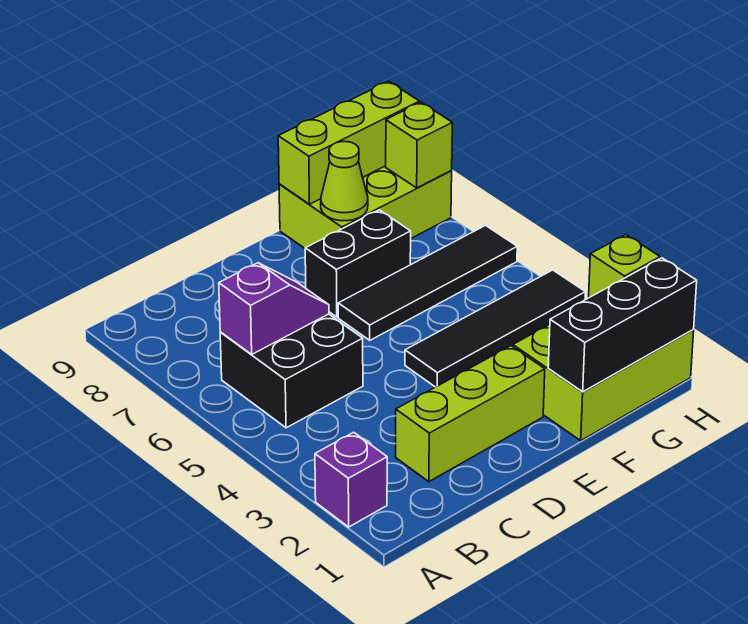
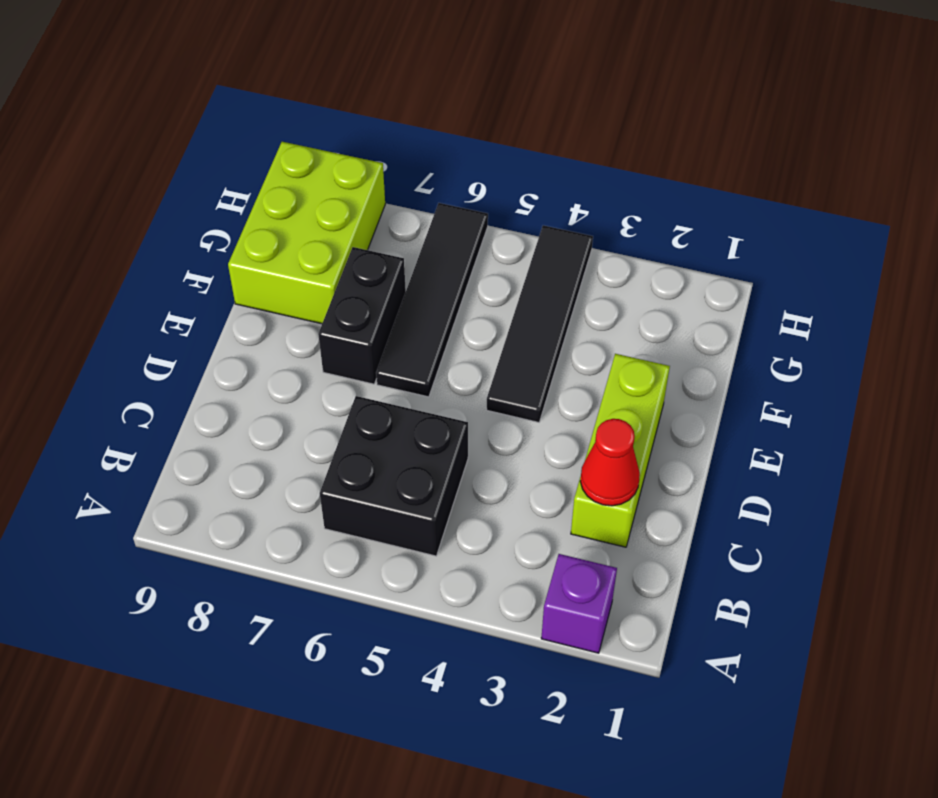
red cone C2 level 2 -> none
none -> lime brick F1:H2 level 1
none -> purple slope B6:C6 level 2 top B
none -> black brick F1:H1 level 2

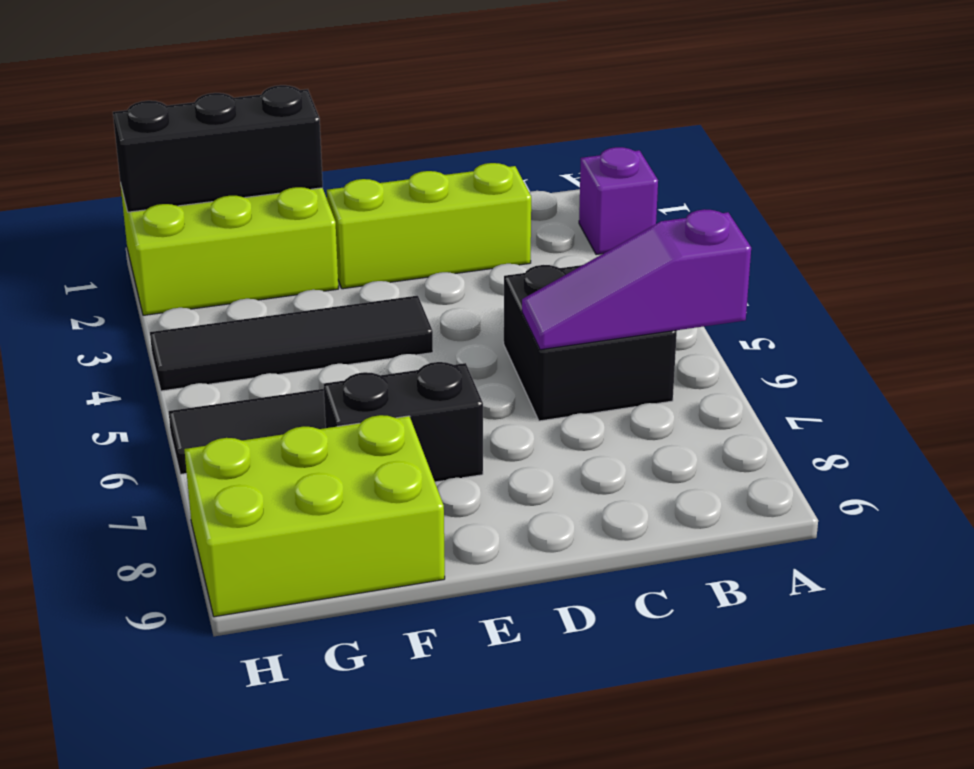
purple slope A6:C6 level 2 top A -> purple slope B6:C6 level 2 top B
none -> lime cone F8 level 2
none -> lime brick F9:H9 level 2
none -> lime brick H2 level 2

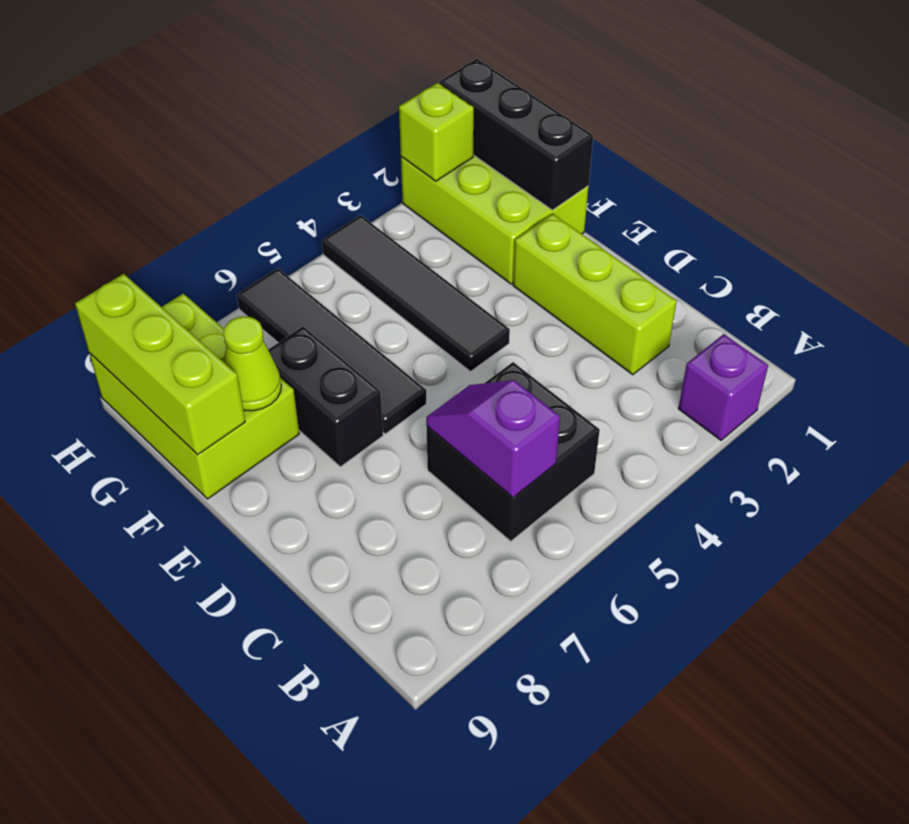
none -> lime brick H8 level 2

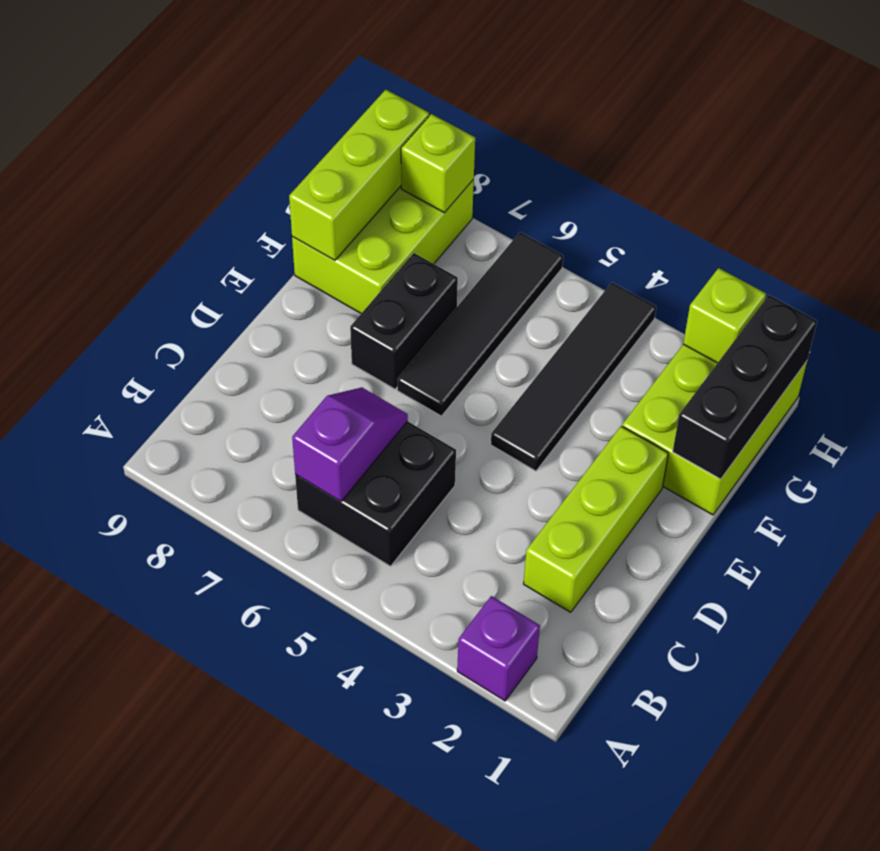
none -> lime cone F8 level 2

